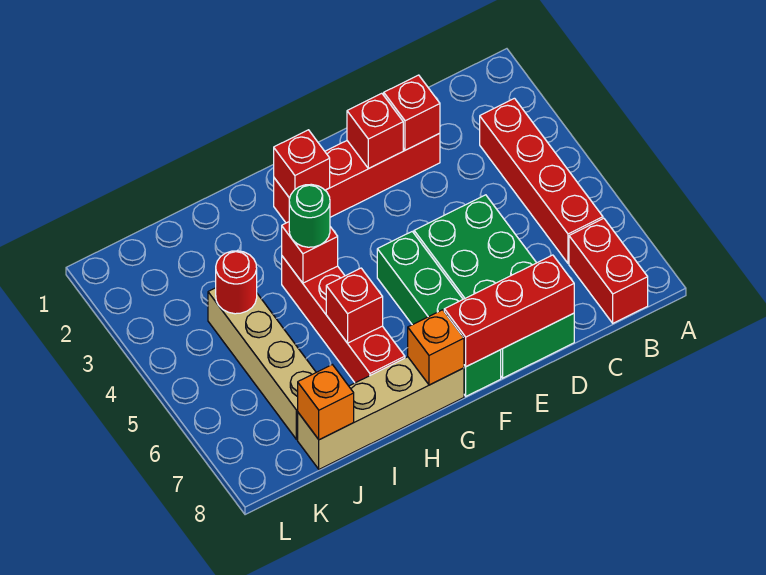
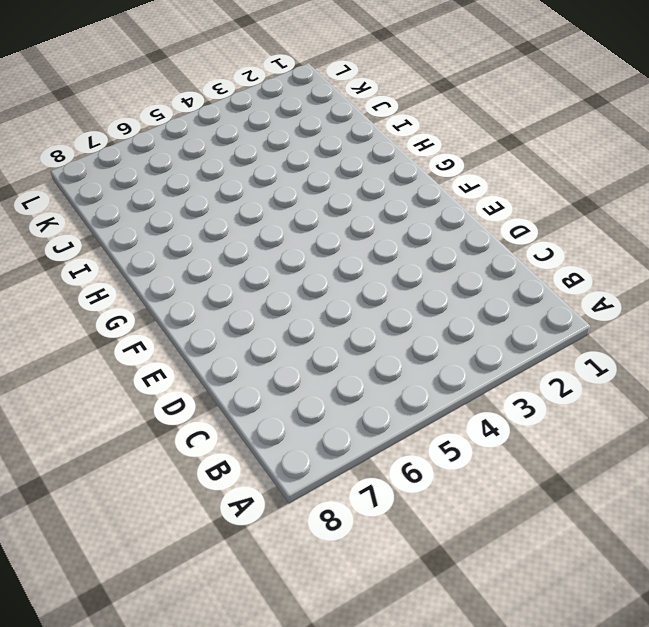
none -> red brick B3:B6 level 1
none -> red brick B7:B8 level 1
none -> red brick D2:G2 level 1

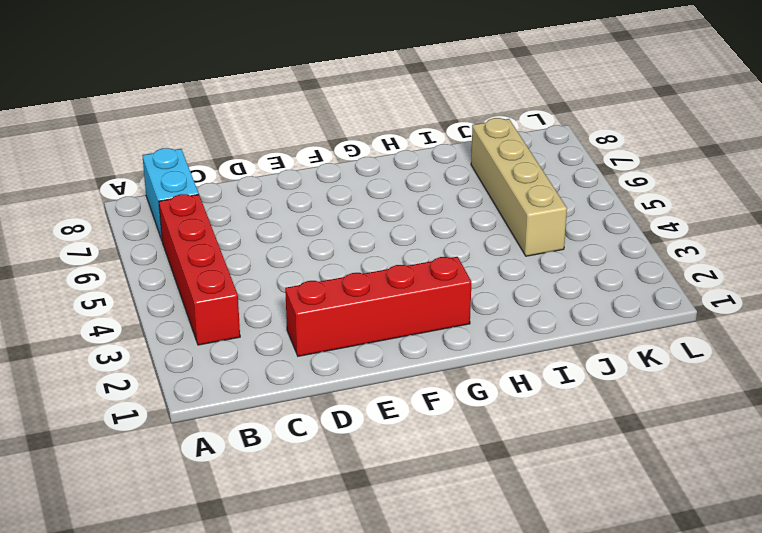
cyan brick B7:B8 level 1 -> red brick B7:B8 level 1
none -> green brick D5:E8 level 1
none -> green brick F5:F8 level 1
none -> tan brick G8:J8 level 1

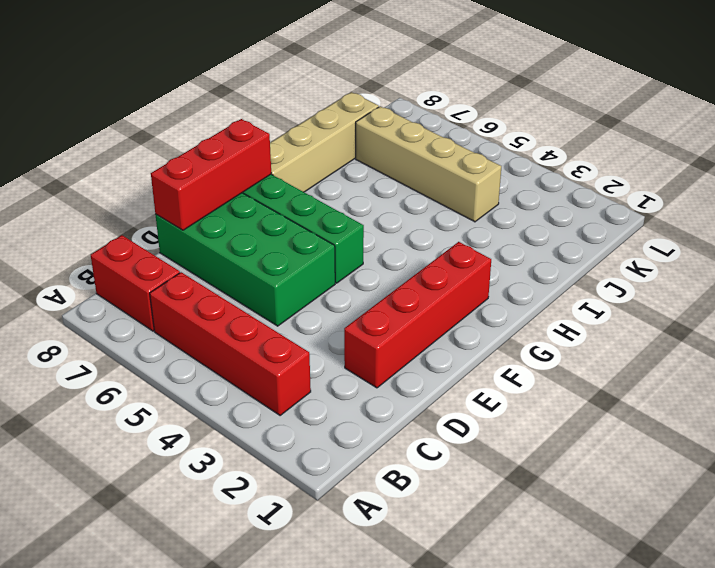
none -> red brick H4:H7 level 1
none -> red brick D2 level 2
none -> red brick E2 level 2

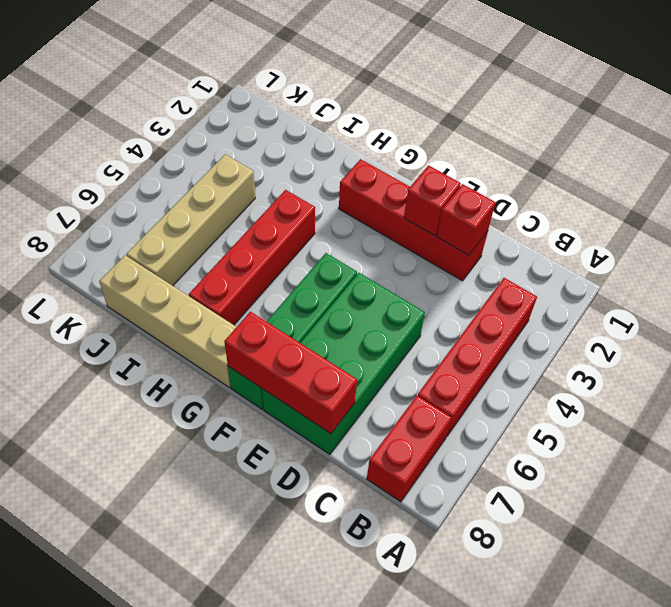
none -> red brick G2 level 2
none -> orange brick G8 level 2
none -> red brick H4 level 2

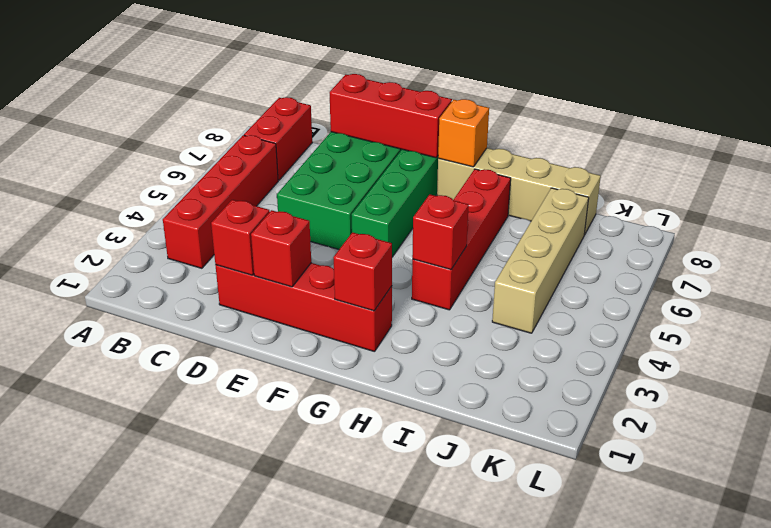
none -> red brick H6 level 2
none -> red round brick J4 level 2
none -> orange brick J8 level 2

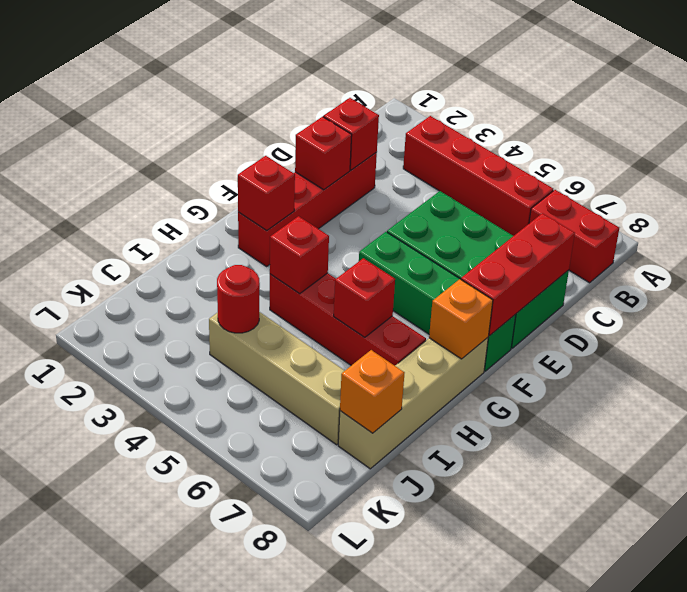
none -> green round brick H4 level 3

